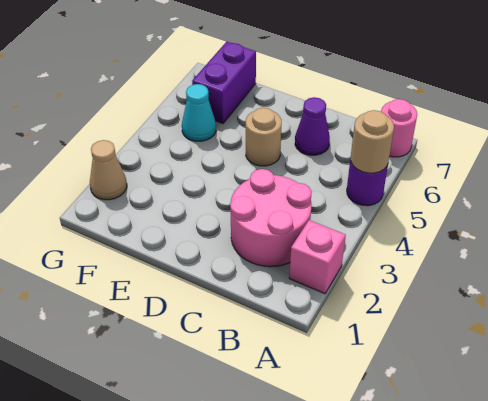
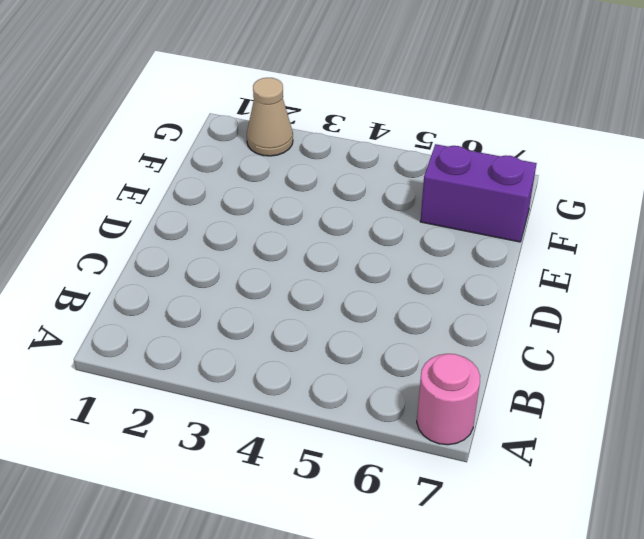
none -> pink brick A2 level 1
none -> purple round brick A5 level 1

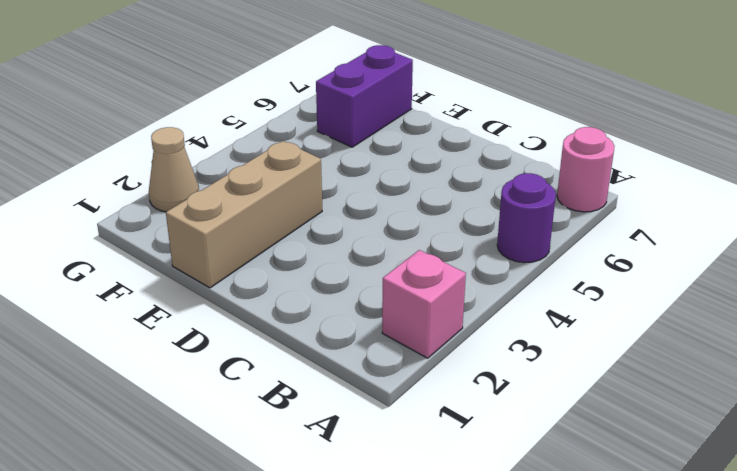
tan brick E1:E3 level 1 -> none
none -> pink round brick B2:C3 level 1
none -> purple cone C6 level 1

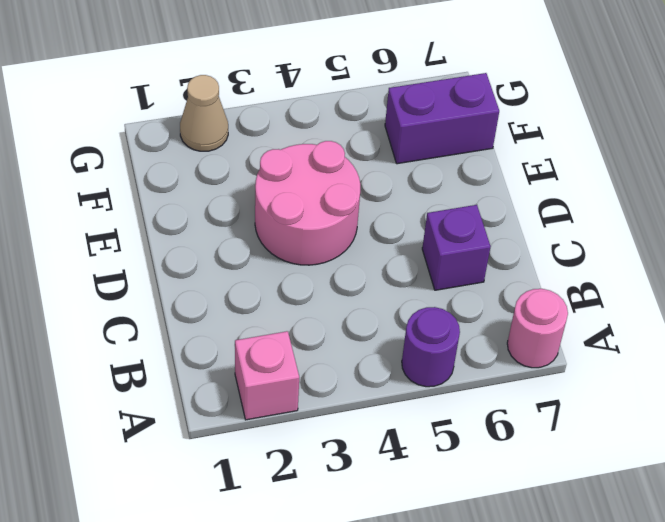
purple brick C6 level 1 -> purple cone C6 level 1
pink round brick D3:E4 level 1 -> pink round brick B2:C3 level 1
none -> tan round brick D5 level 1
none -> cyan cone F5 level 1

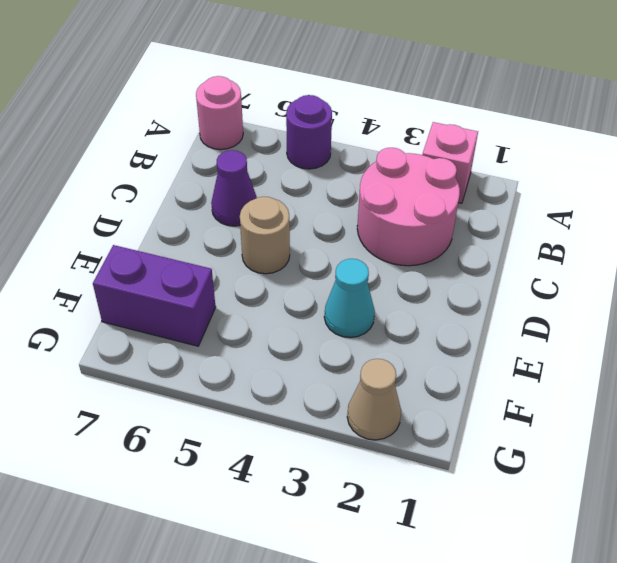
cyan cone E3 level 1 -> cyan cone F5 level 1
none -> tan round brick A5 level 2

